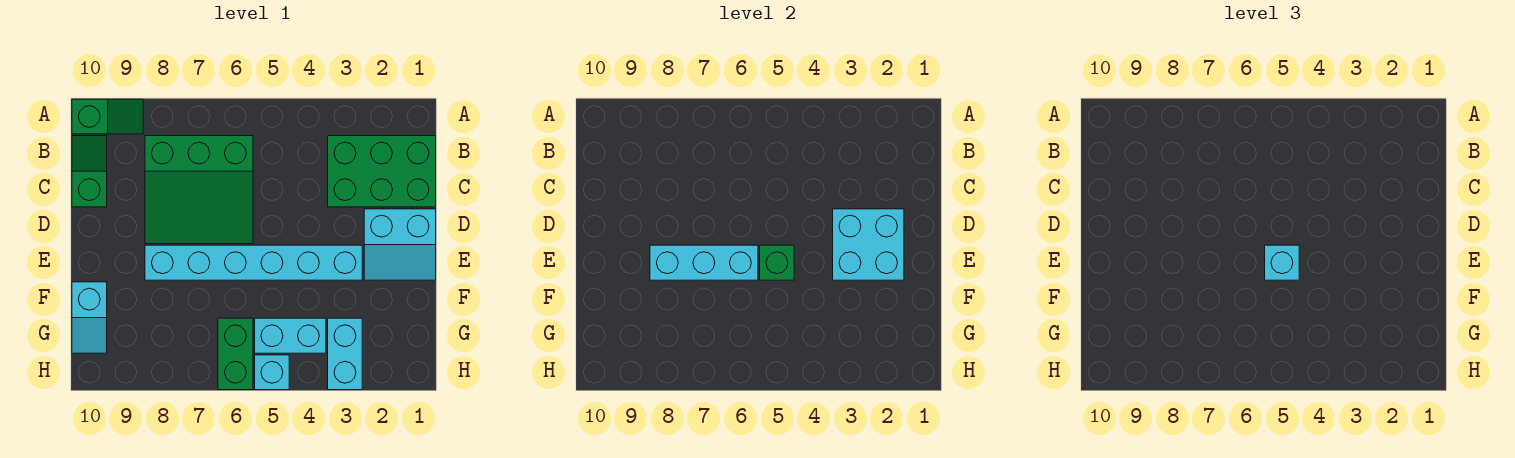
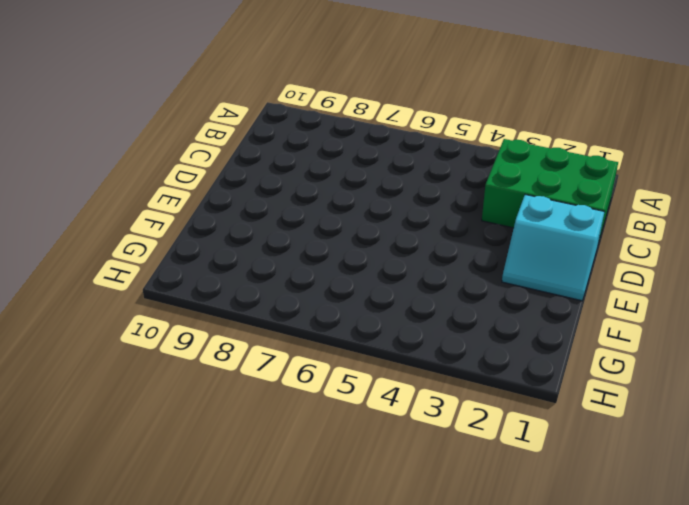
none -> green slope A9:A10 level 1 top 10
none -> green slope B6:D8 level 1 top B
none -> green slope B10:C10 level 1 top C

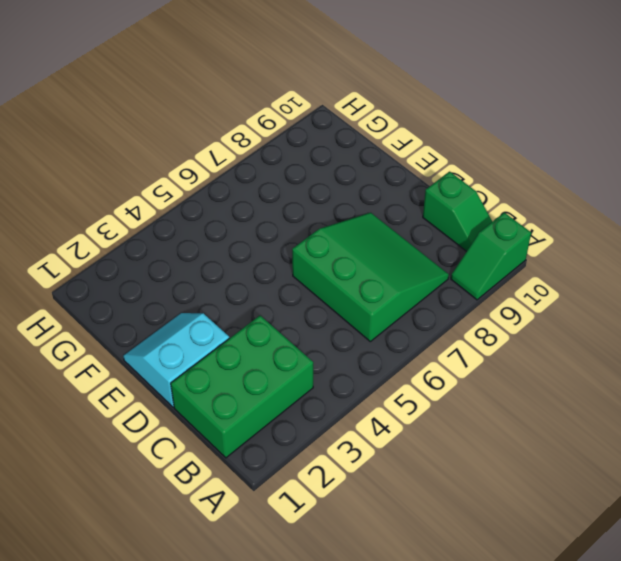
green slope B6:D8 level 1 top 6 -> green slope B6:D8 level 1 top B
none -> cyan brick E3:E8 level 1
none -> cyan slope F10:G10 level 1 top F
none -> cyan brick G3:H3 level 1

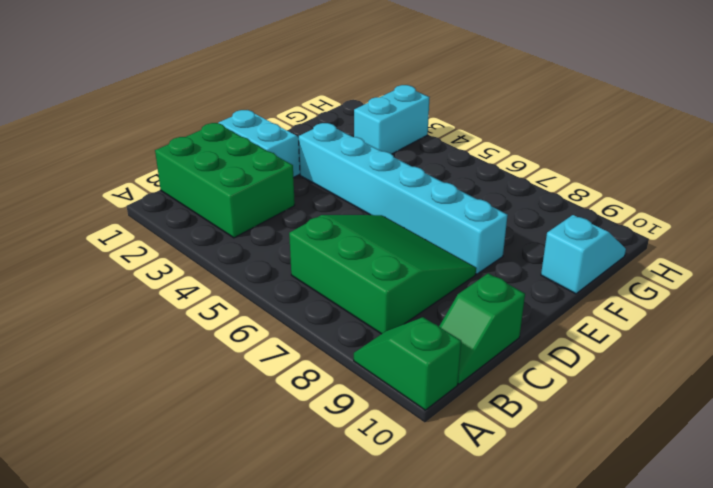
none -> cyan brick G4:G5 level 1
none -> green brick G6:H6 level 1
none -> cyan brick H5 level 1

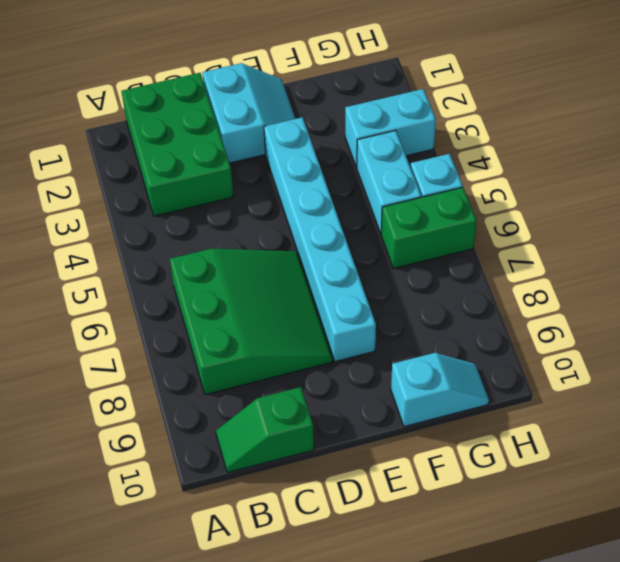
none -> green slope A9:A10 level 1 top 10
none -> cyan brick D2:E3 level 2
none -> green brick E5 level 2

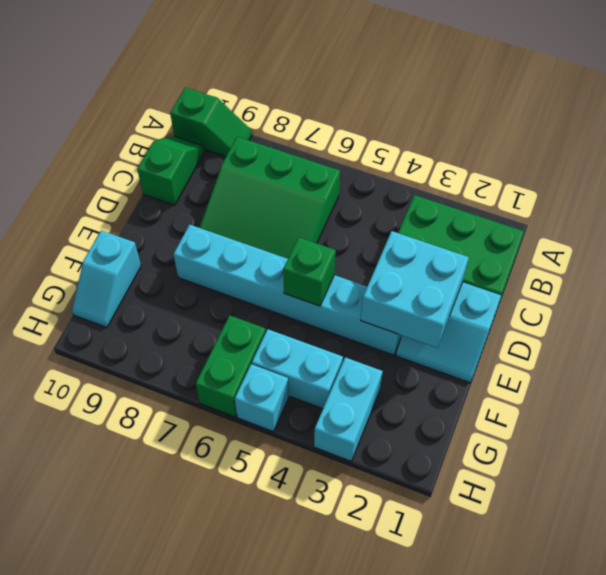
none -> cyan brick E6:E8 level 2
none -> cyan brick E5 level 3

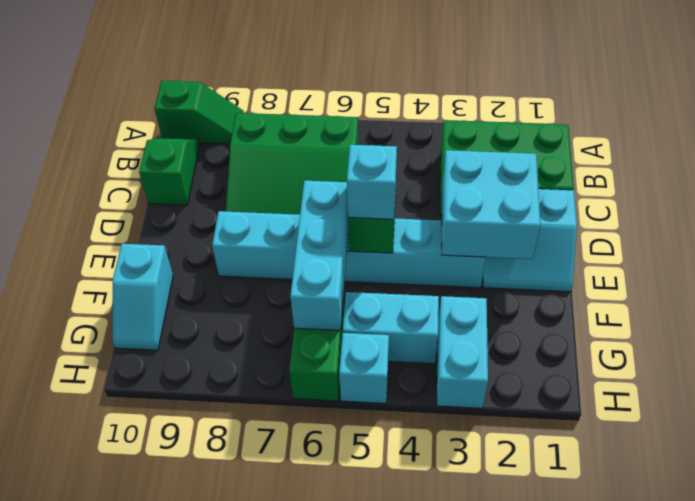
cyan brick E6:G6 level 2 -> cyan brick E6:E8 level 2

